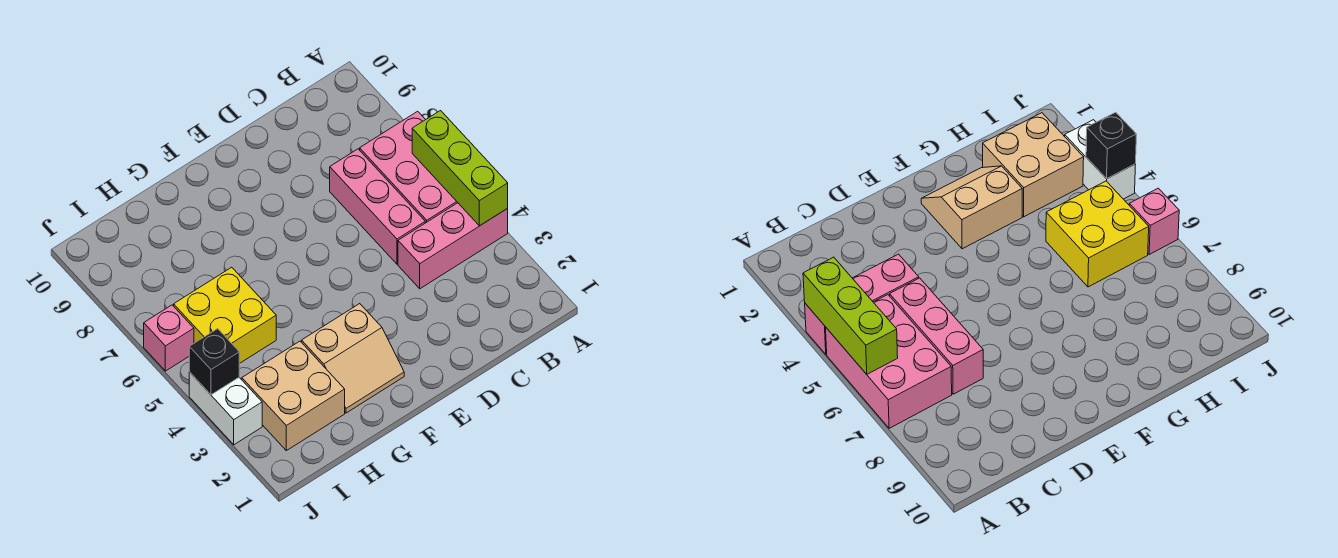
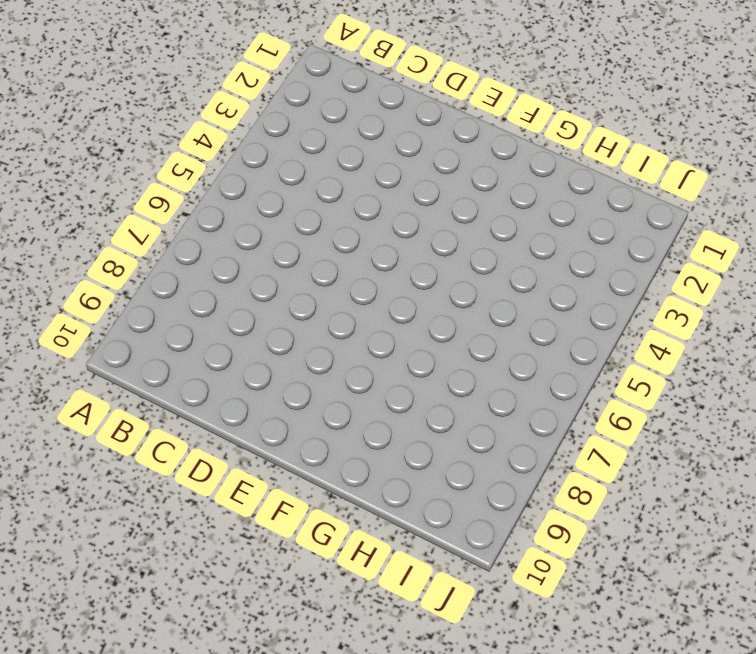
none -> pink brick A4:C4 level 1
none -> pink brick A5:B7 level 1

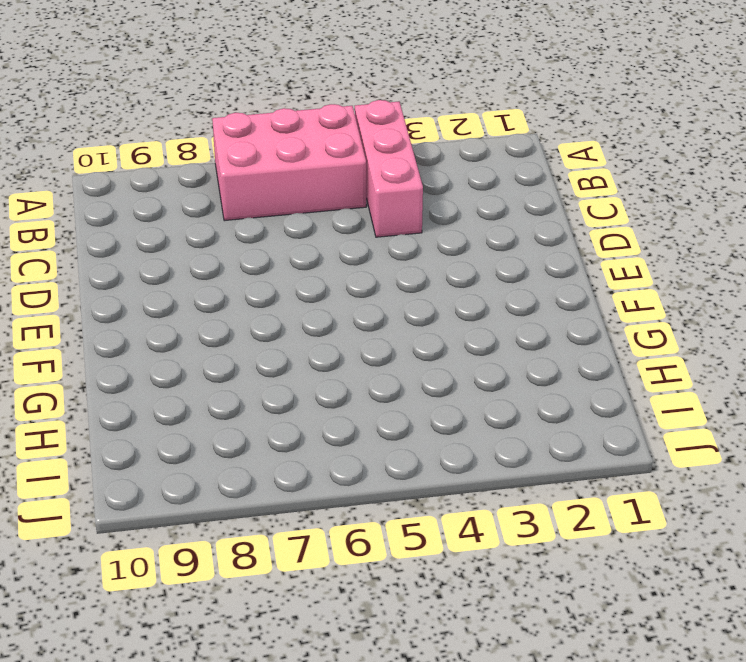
none -> pink brick C5:C7 level 1
none -> tan slope F2:G3 level 1 top 3

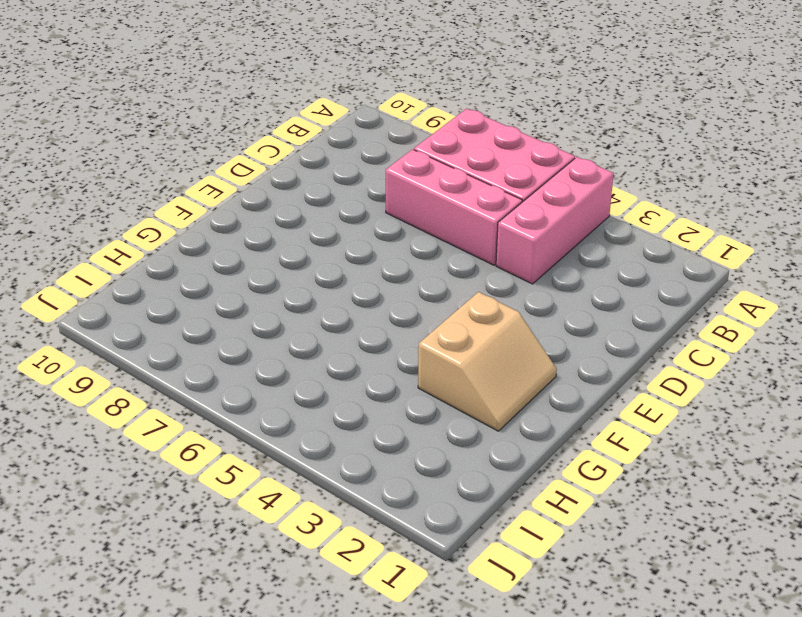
none -> tan brick H2:I3 level 1
none -> yellow brick H5:I6 level 1

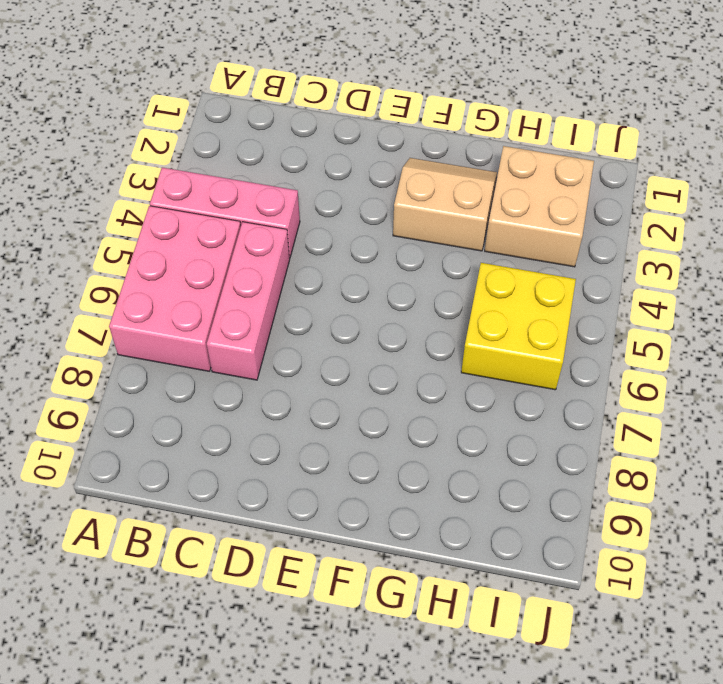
none -> white brick J3:J4 level 1
none -> pink brick J6 level 1

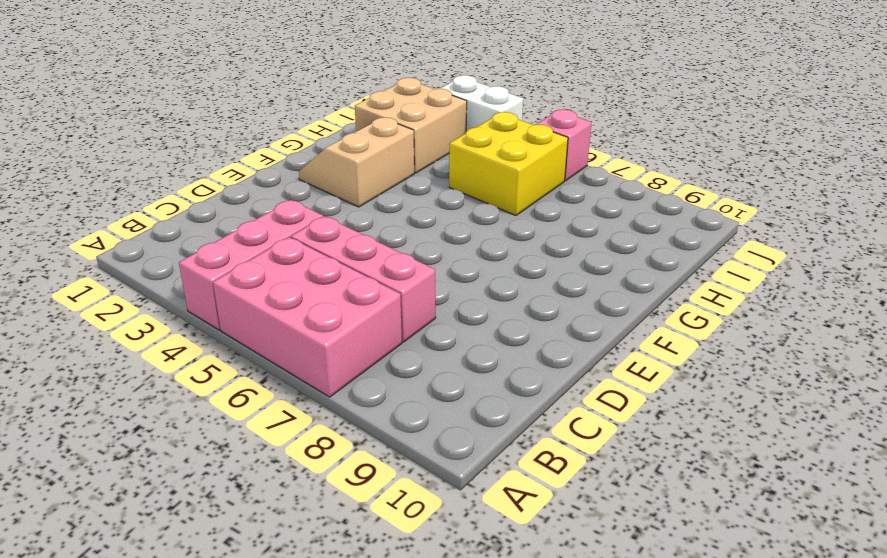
none -> lime brick A4:A6 level 2
none -> black brick J4 level 2

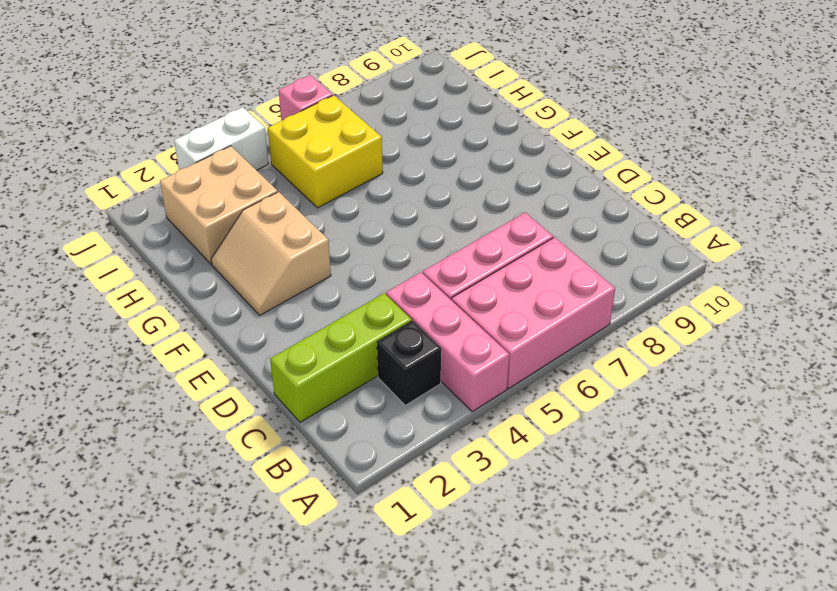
black brick B3 level 1 -> black brick J4 level 2
lime brick C1:C3 level 1 -> lime brick A4:A6 level 2

